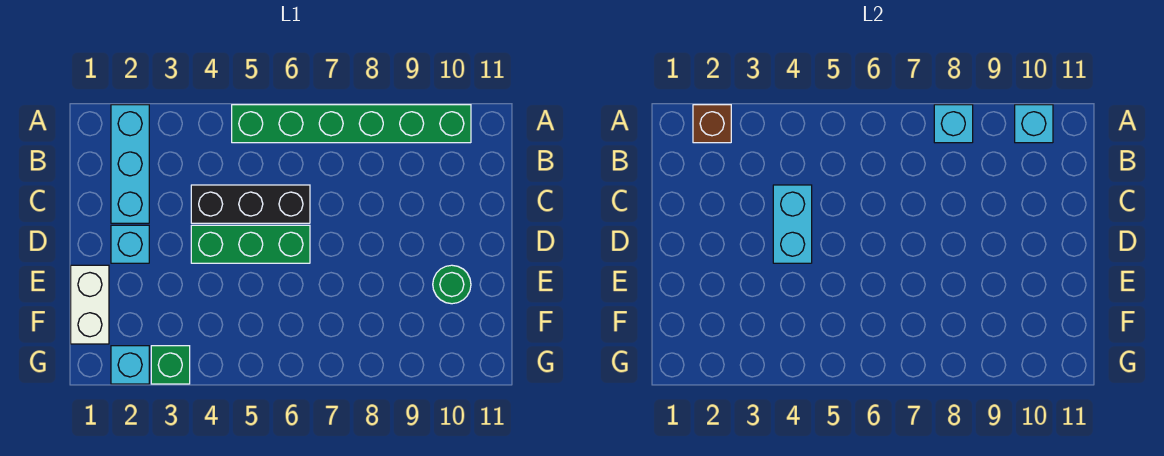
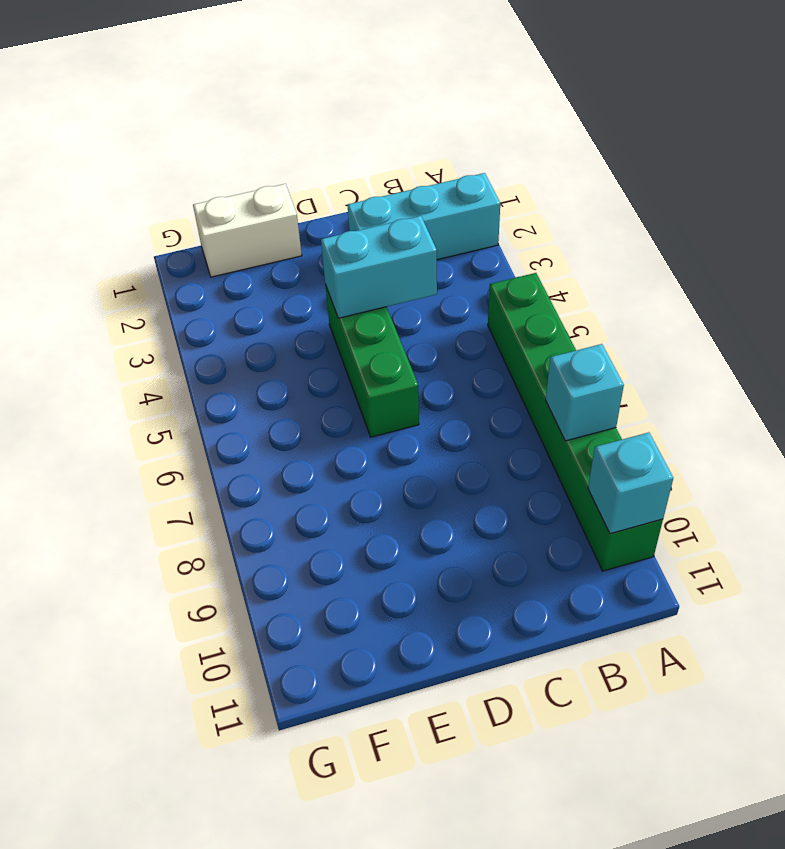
none -> black brick C4:C6 level 1
none -> cyan brick D2 level 1
none -> green round brick E10 level 1

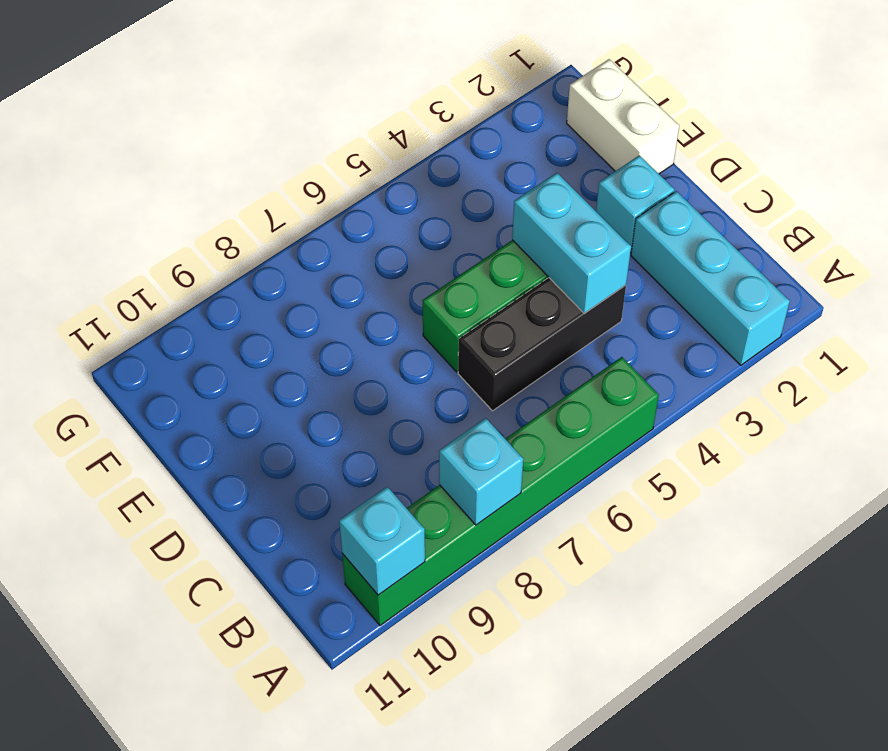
none -> green round brick E10 level 1
none -> cyan brick G2 level 1
none -> green brick G3 level 1

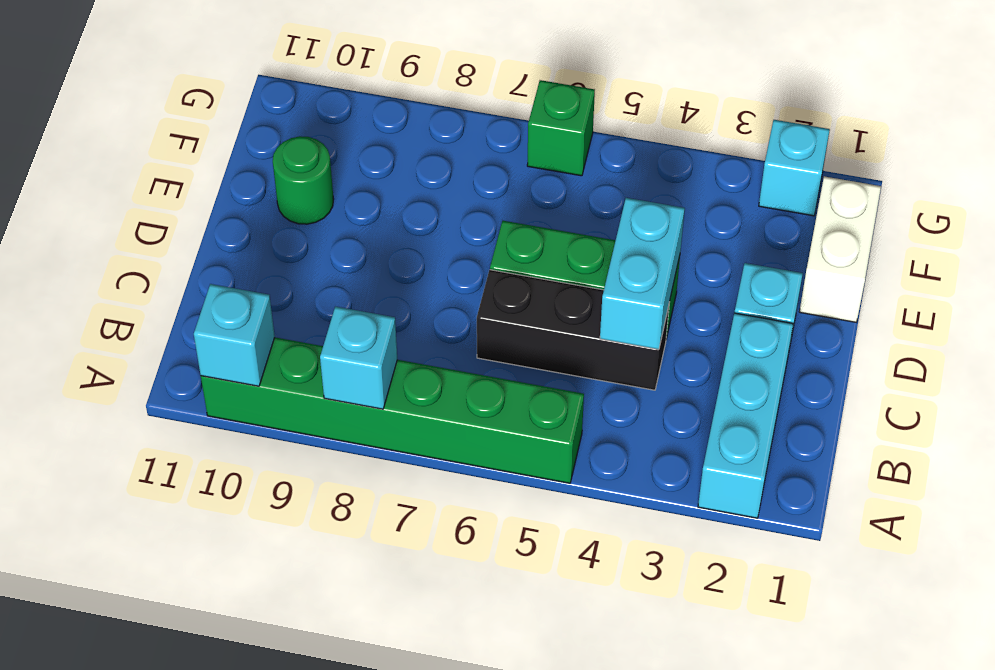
green brick G6 level 1 -> green brick G3 level 1
none -> brown brick A2 level 2

